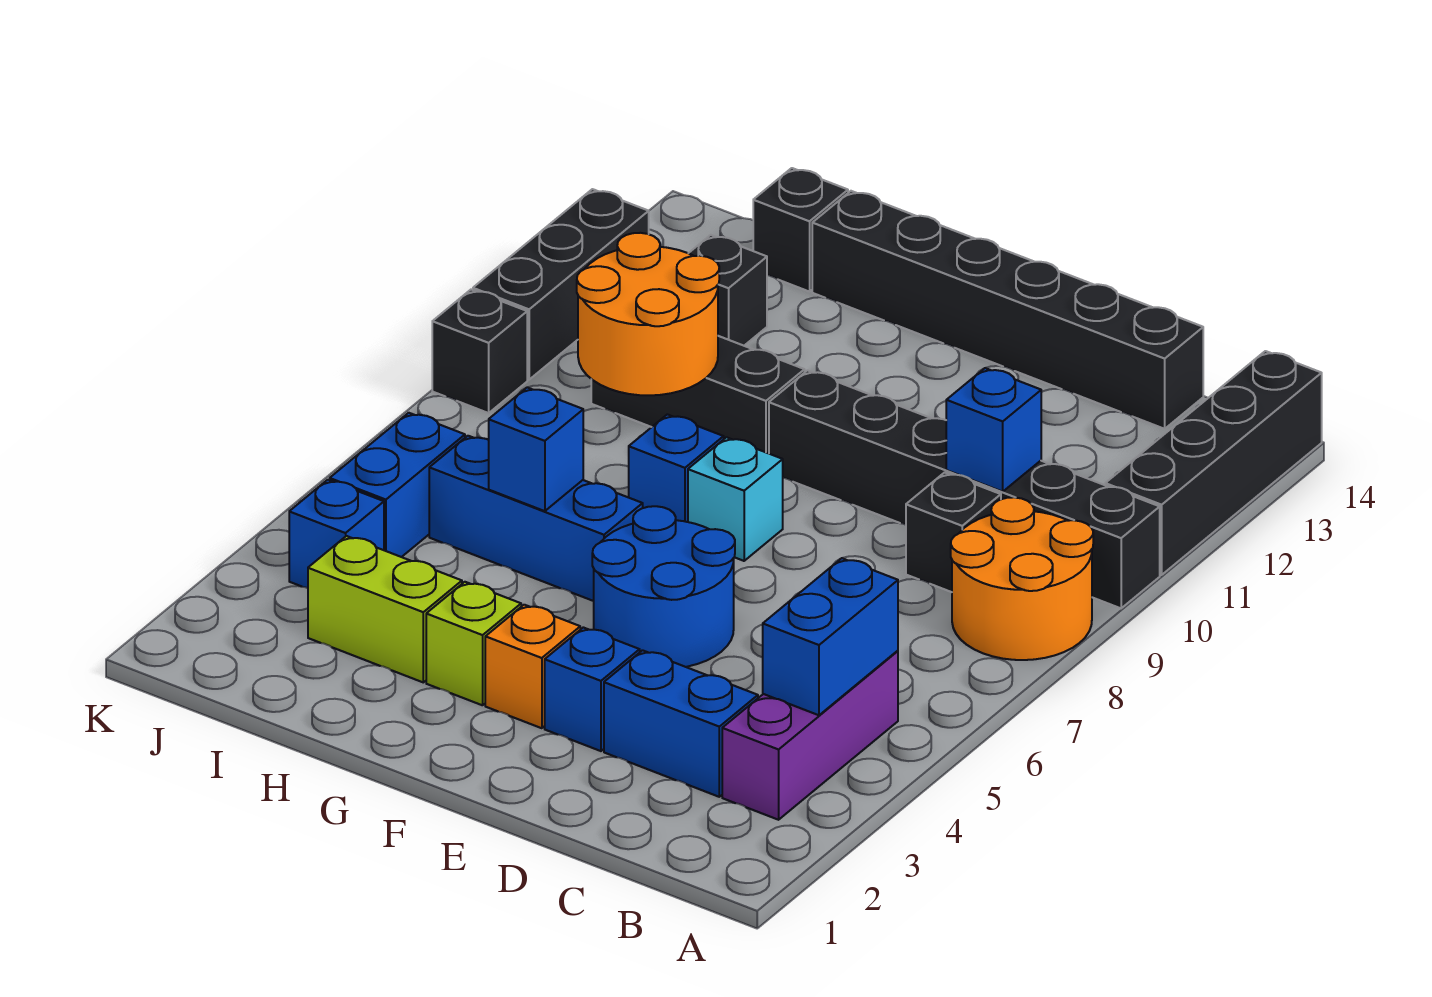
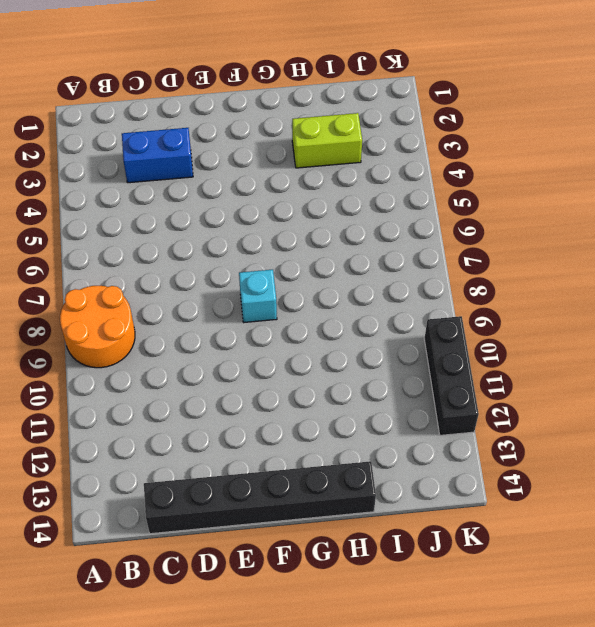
none -> black brick A10:F10 level 1
none -> black brick A11:A14 level 1
none -> purple brick B3:B5 level 1

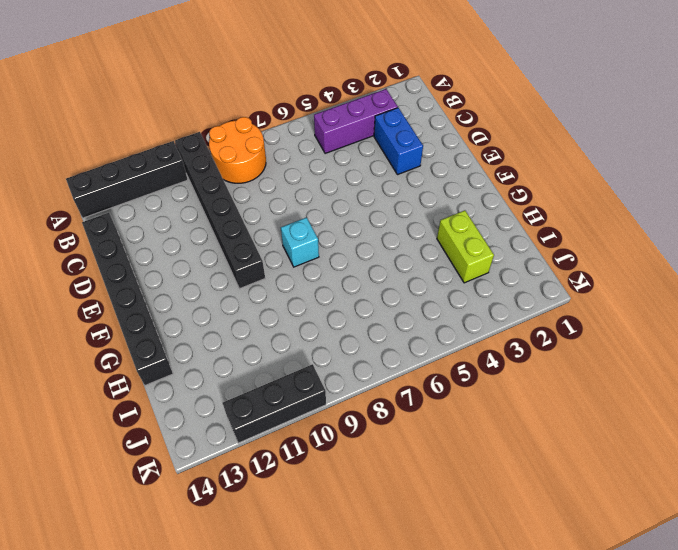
none -> black brick C9 level 1
none -> blue brick E3 level 1
none -> blue round brick E5:F6 level 1

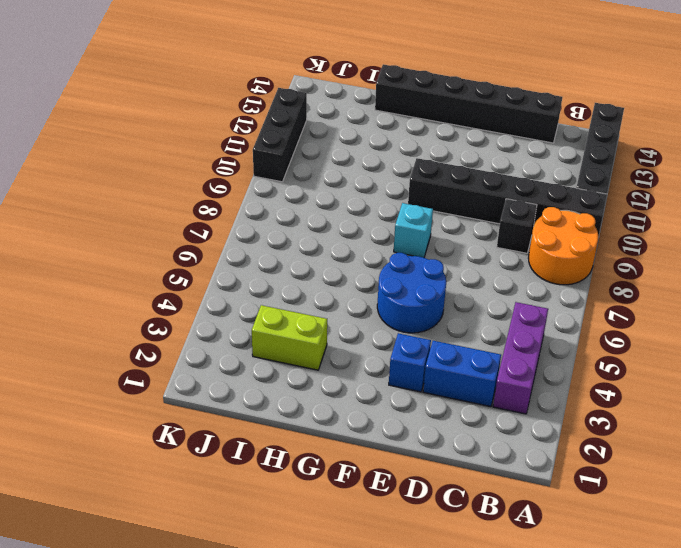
none -> orange brick F3 level 1
none -> lime brick G3 level 1
none -> blue brick G6:I6 level 1

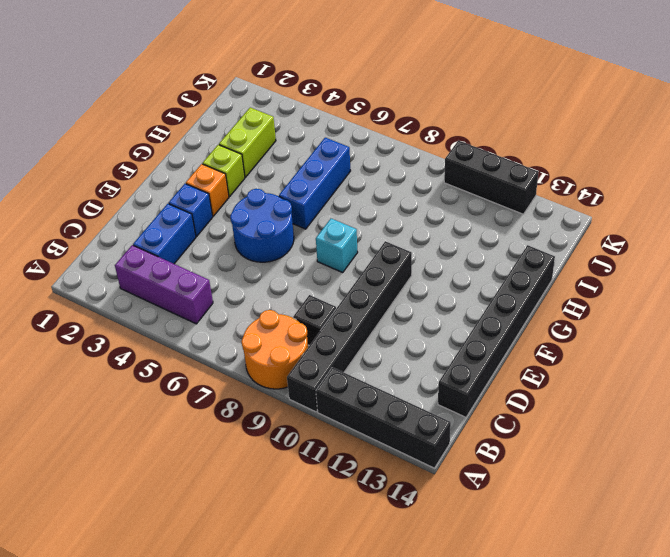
none -> blue brick G8 level 1
none -> black brick G10:I10 level 1
none -> black brick I12 level 1

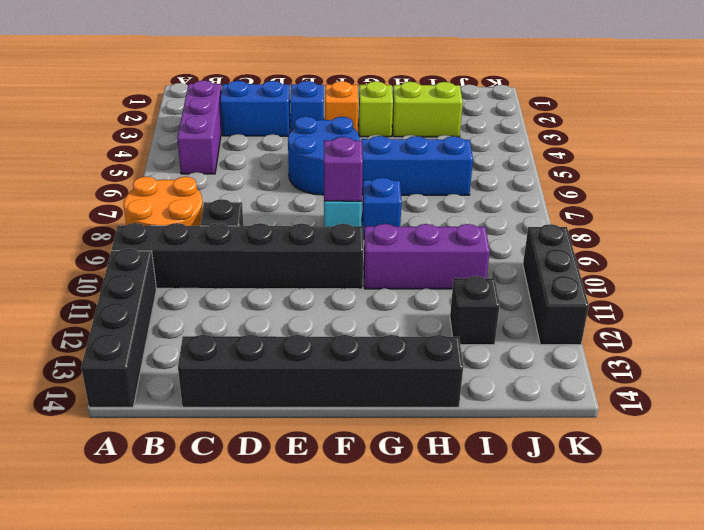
purple brick F8 level 2 -> none
purple brick G10:I10 level 1 -> black brick G10:I10 level 1
none -> black brick I14 level 1
none -> blue brick J4 level 1
none -> blue brick J5:J6 level 1

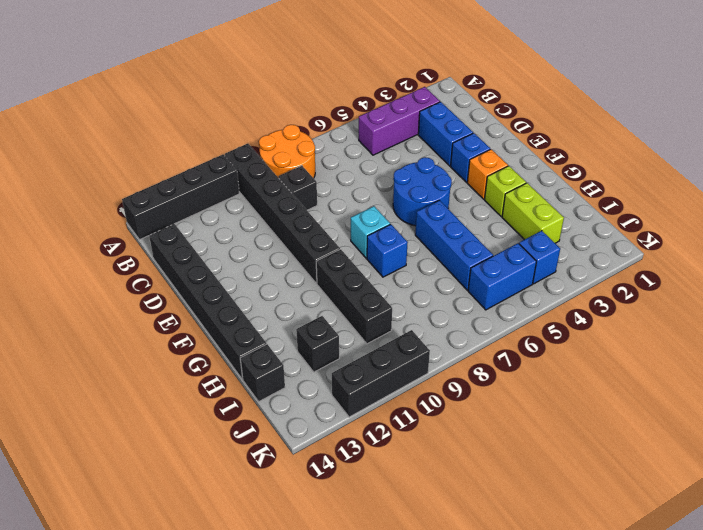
none -> black brick K9 level 1
none -> blue brick B4:B5 level 2
none -> blue brick C10 level 2

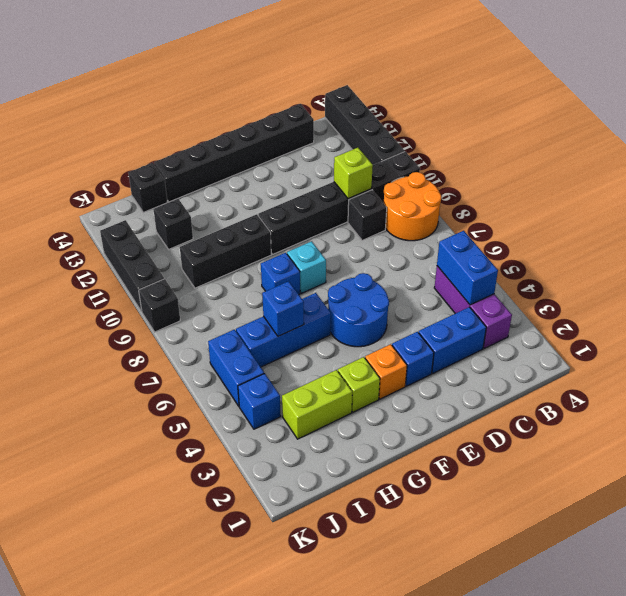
lime brick C10 level 2 -> blue brick C10 level 2
none -> orange round brick H9:I10 level 2

